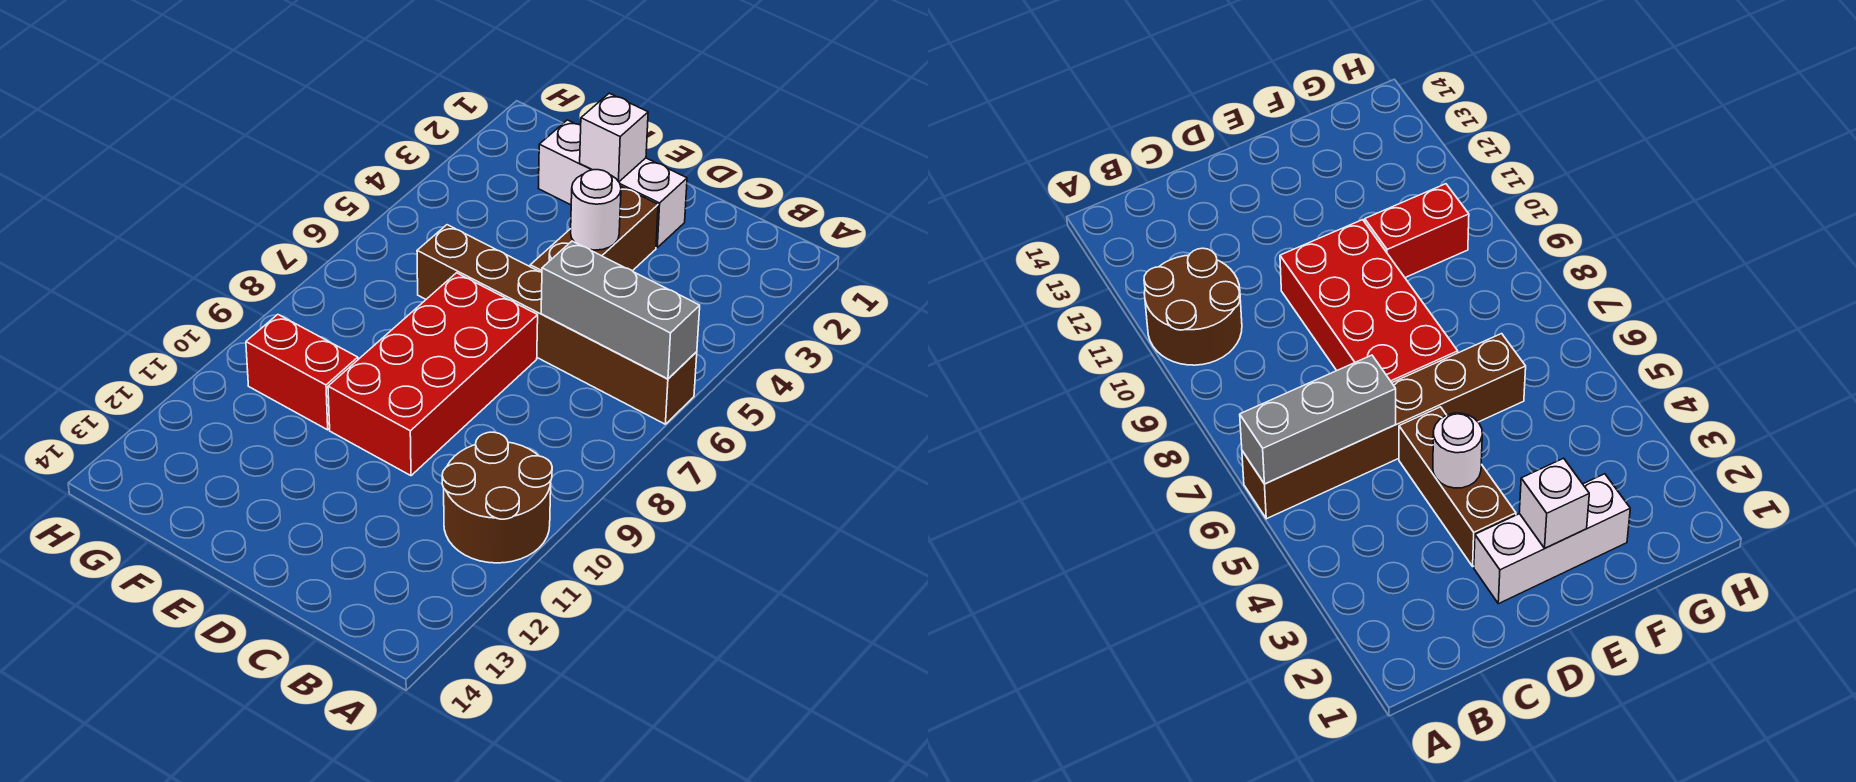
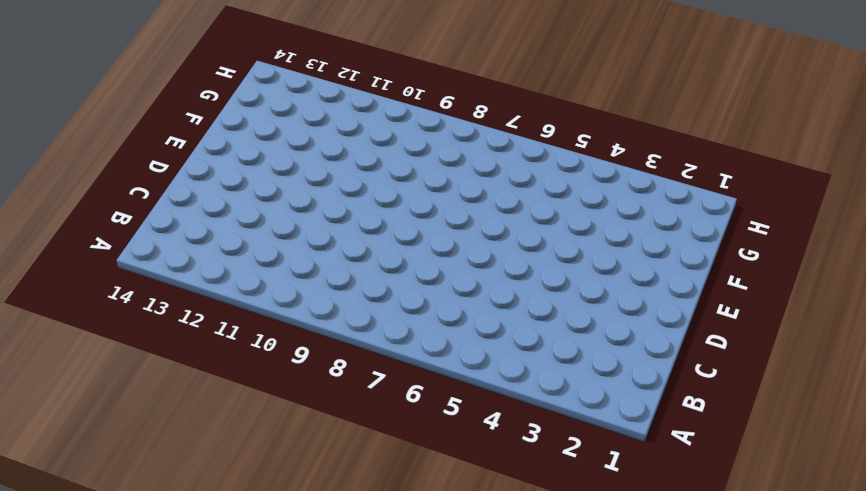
none -> brown brick A6:F6 level 1
none -> brown round brick A10:B11 level 1

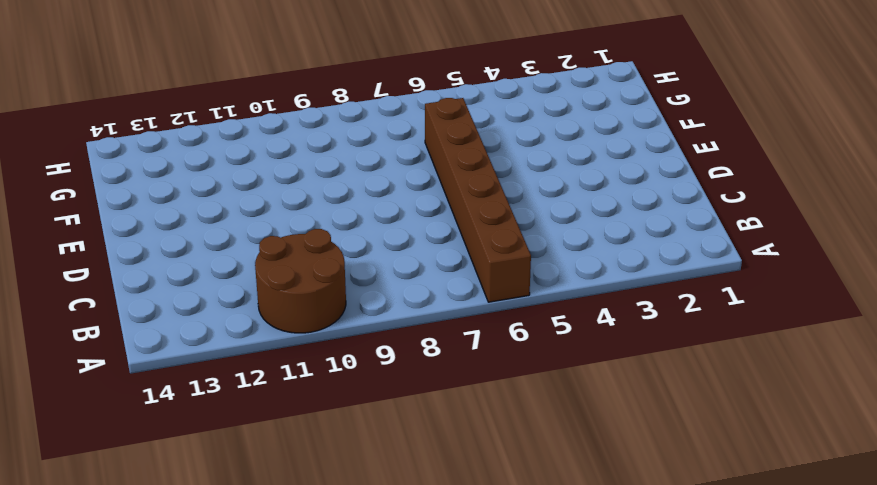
none -> white brick D2:F2 level 1
none -> brown brick D3:D5 level 1

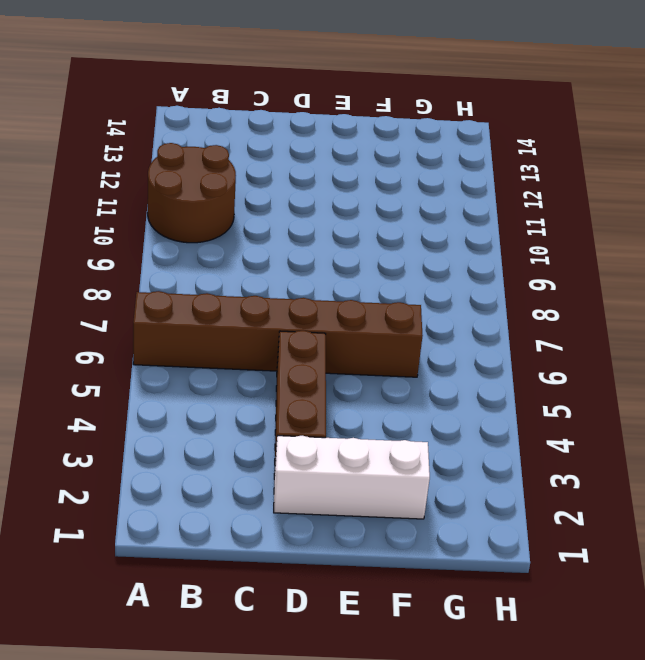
none -> red brick D7:E10 level 1
none -> red brick F10:G10 level 1

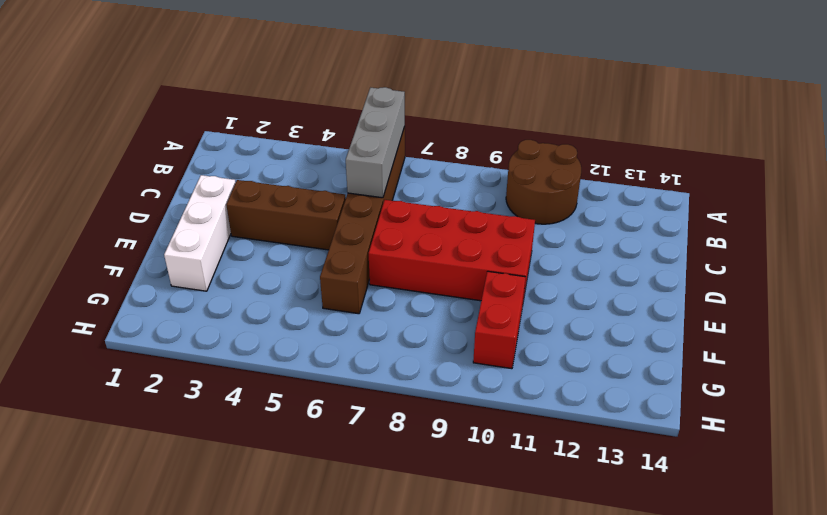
none -> white round brick D4 level 2
none -> white brick E2 level 2

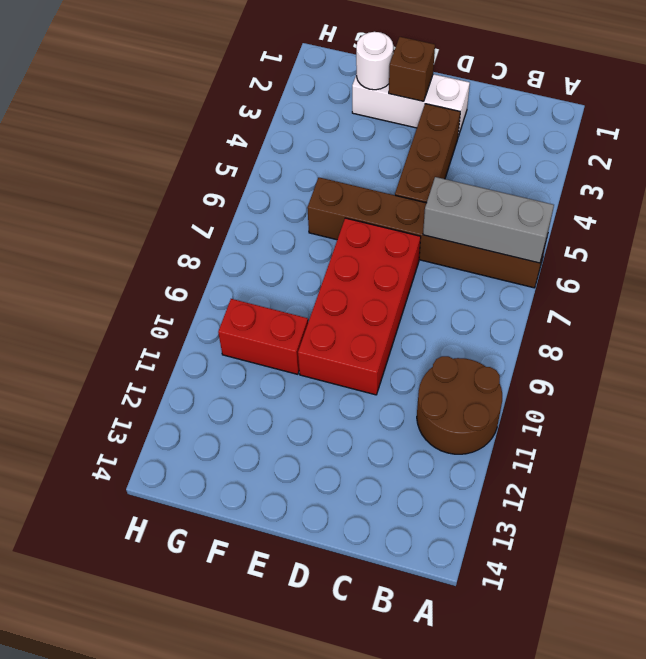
brown brick E2 level 2 -> white brick E2 level 2
white round brick F2 level 2 -> white round brick D4 level 2

